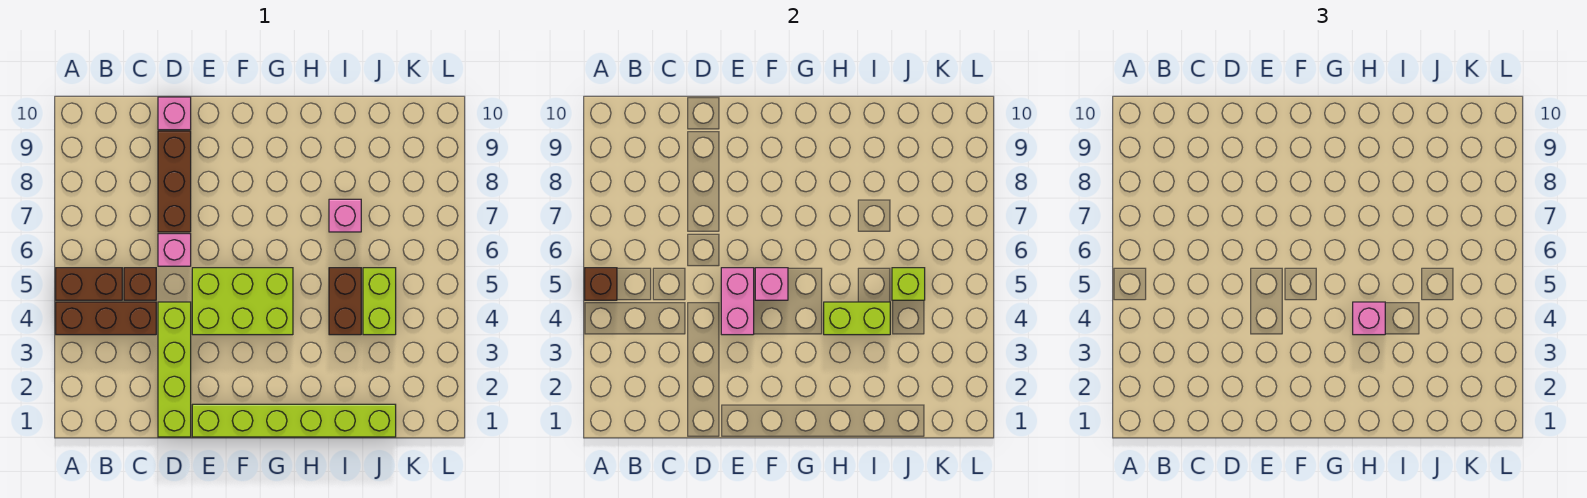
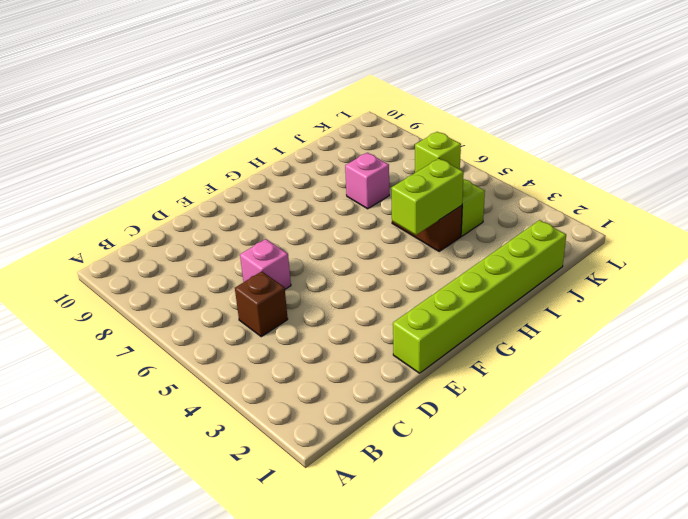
none -> brown brick A4:C4 level 1
none -> brown brick A5:B5 level 1
none -> lime brick D1:D4 level 1

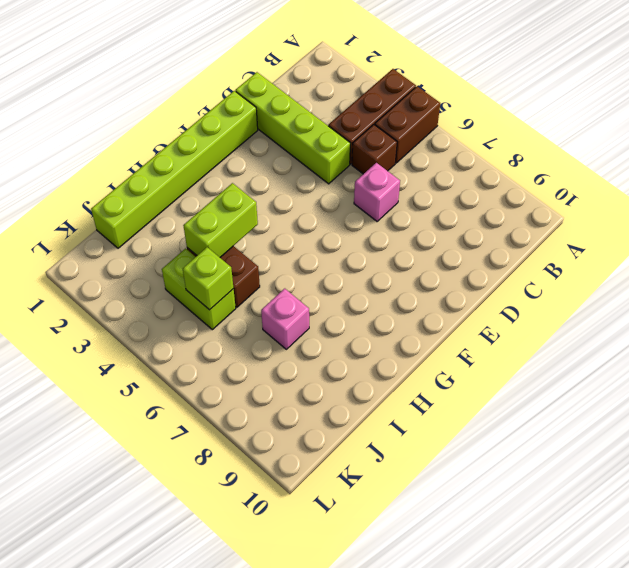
none -> brown brick D7:D9 level 1
none -> pink brick D10 level 1
none -> lime brick E4:G5 level 1

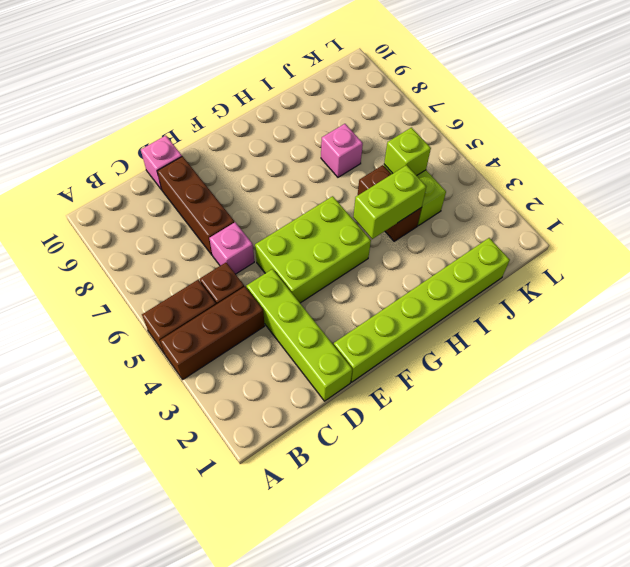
none -> brown brick A5 level 2
none -> pink brick E4:E5 level 2
none -> pink brick F5 level 2

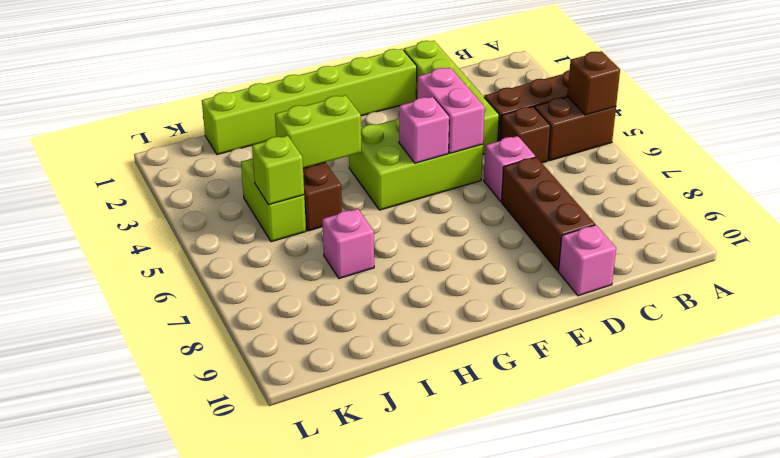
none -> pink brick H4 level 3

